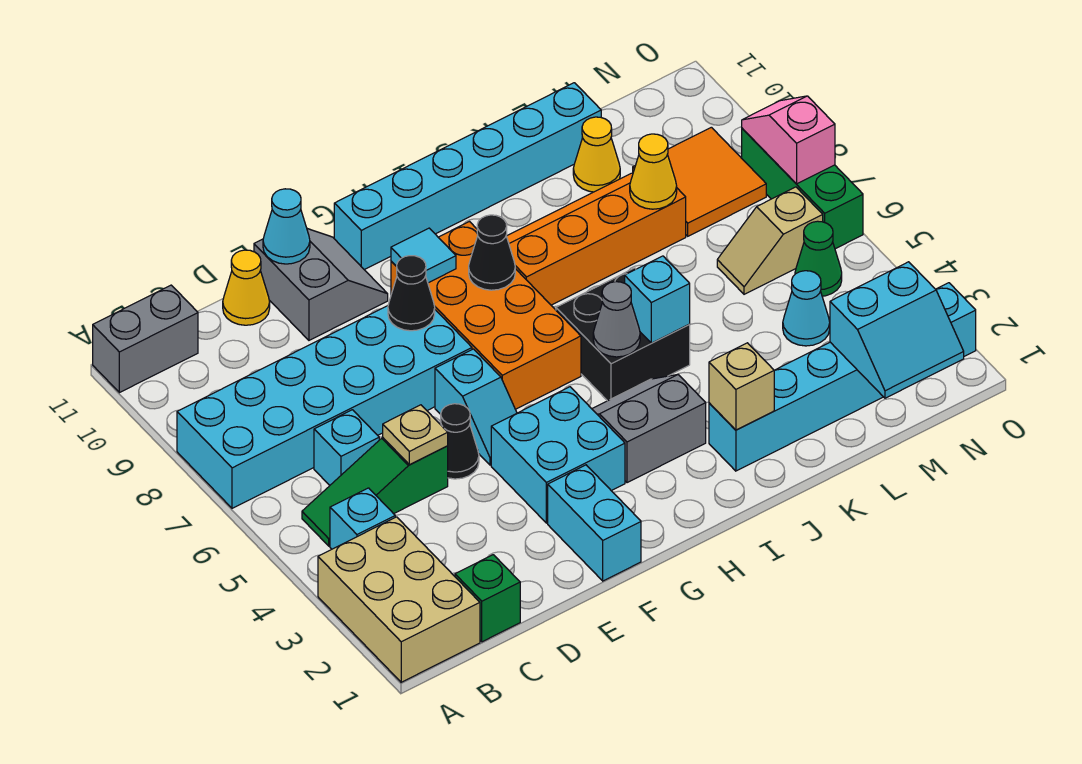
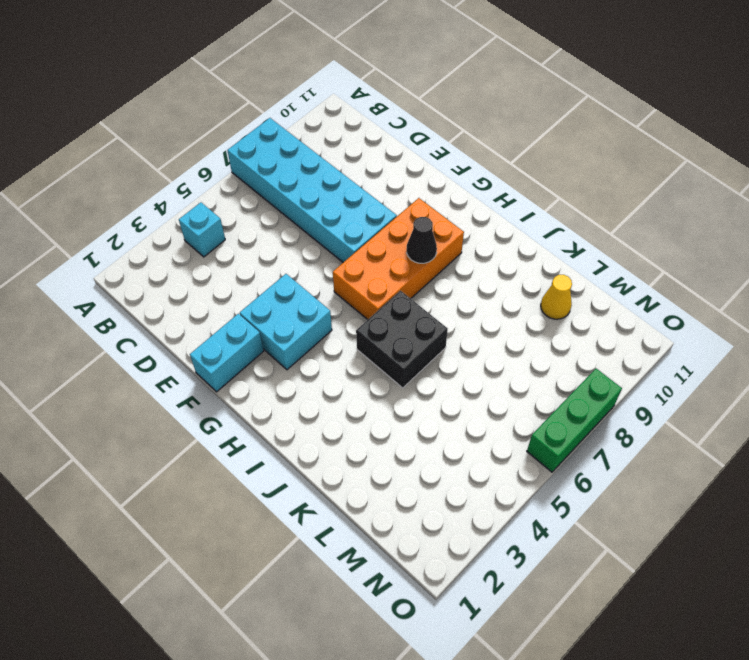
none -> tan brick A1:B3 level 1
none -> grey brick A11:B11 level 1
none -> green slope B5:D5 level 1 top D
none -> green brick C1 level 1

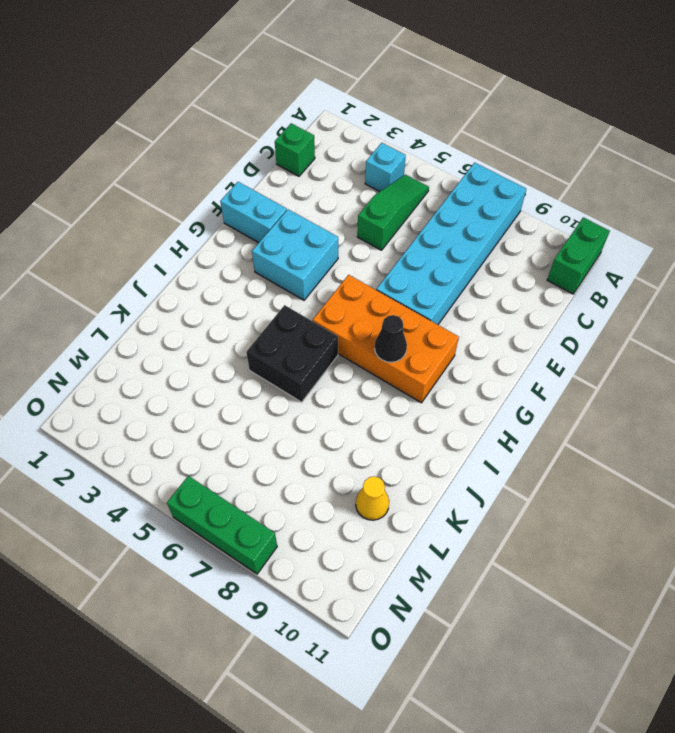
green brick A11:B11 level 1 -> grey brick A11:B11 level 1
none -> tan brick A1:B3 level 1
none -> cyan brick C6 level 1
none -> yellow cone D11 level 1
none -> black cone E5 level 1

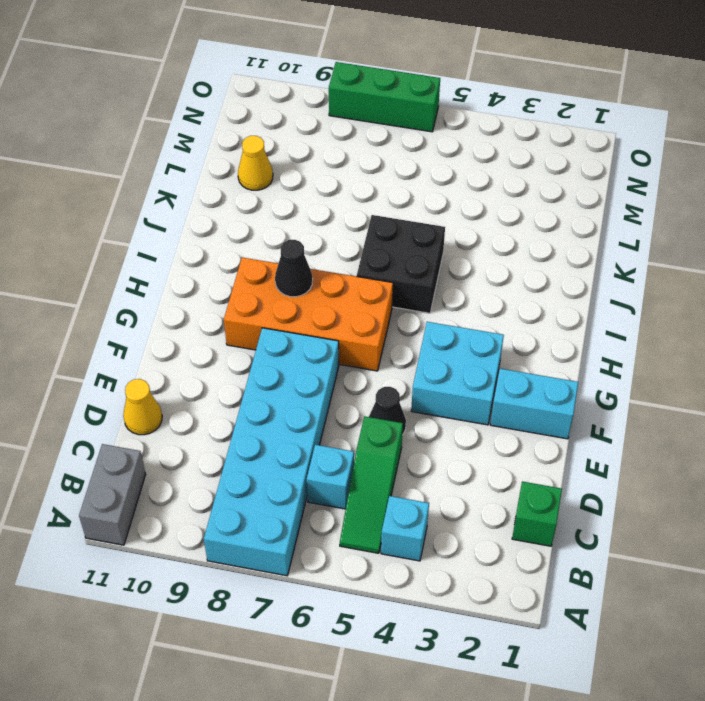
none -> tan brick A1:B3 level 1
none -> grey slope E10:F11 level 1 top E
none -> cyan slope F5:F6 level 1 top 6
none -> cyan brick G11:L11 level 1

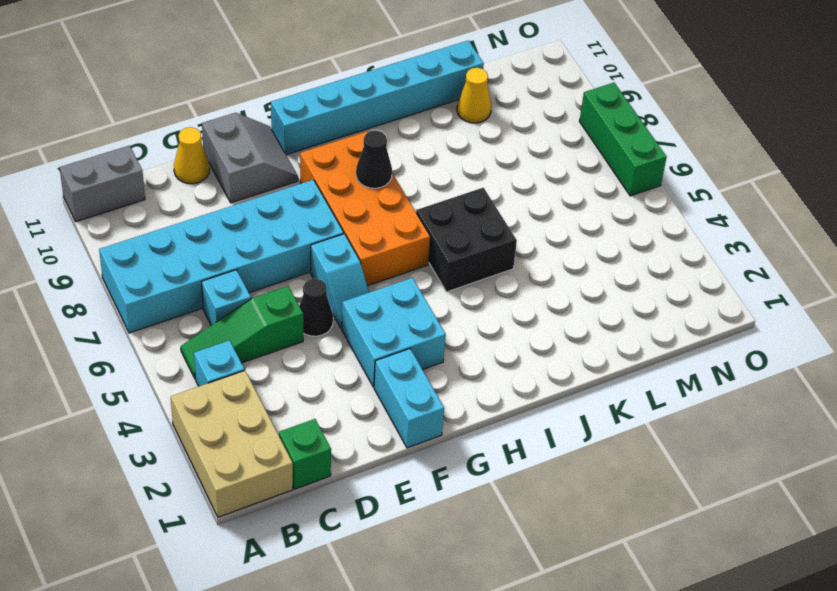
none -> grey slope H3:I4 level 1 top 3
none -> orange slope I8:L9 level 1 top 8
none -> cyan brick J2:O2 level 1
none -> cyan cone M4 level 1

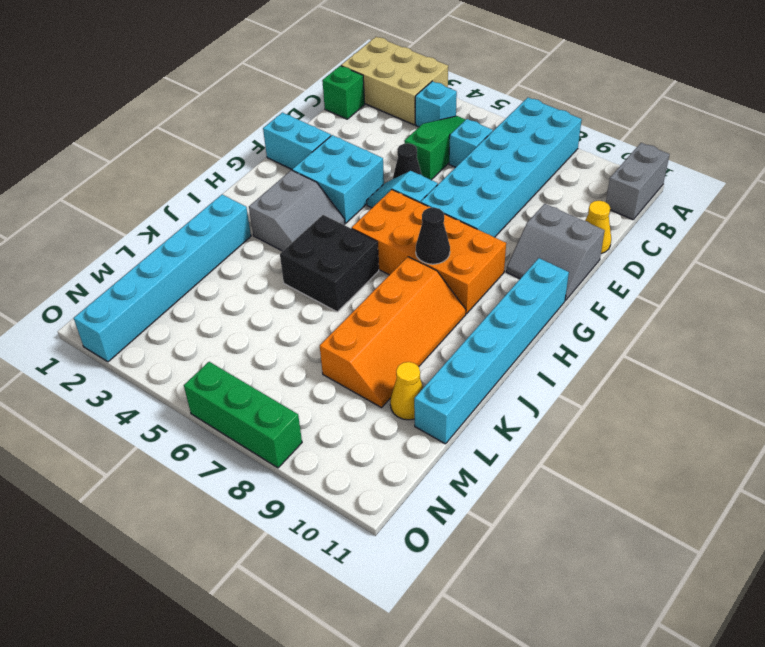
none -> cyan cone M4 level 1
none -> tan slope M6:N6 level 1 top N
none -> orange tile M8:N9 level 1
none -> green cone N5 level 1

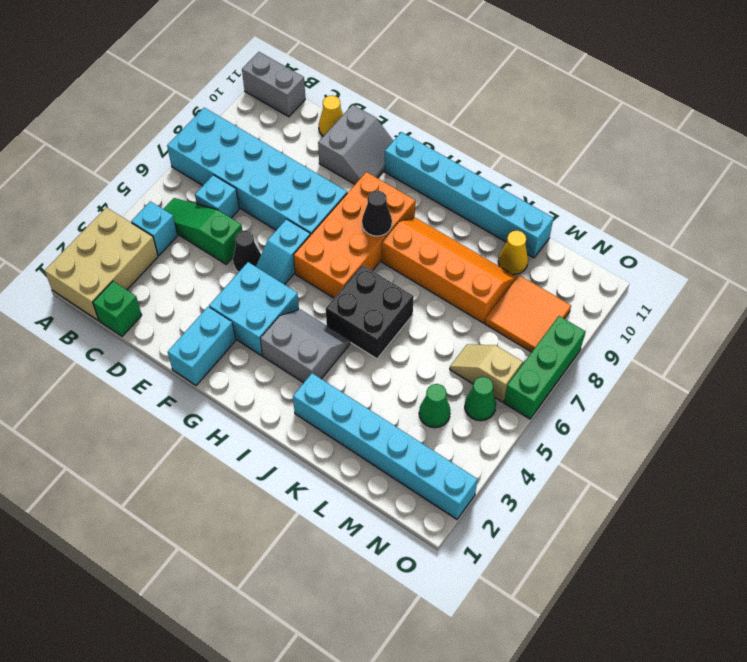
green cone M4 level 1 -> cyan cone M4 level 1
none -> tan plate D5 level 2
none -> cyan cone E11 level 2
none -> black cone F8 level 2
none -> cyan tile G9 level 2

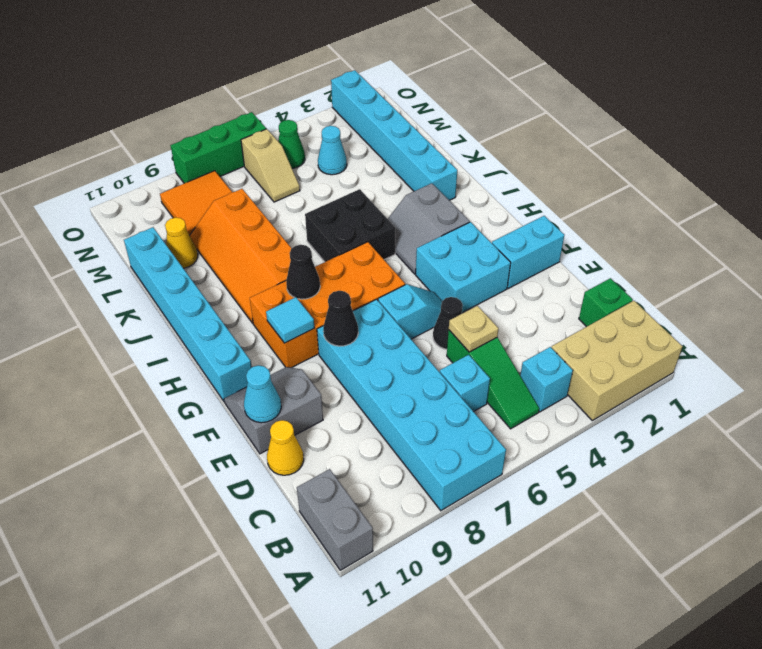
none -> grey cone I5 level 2
none -> tan brick J2 level 2
none -> cyan brick J5 level 2
none -> yellow cone L8 level 2

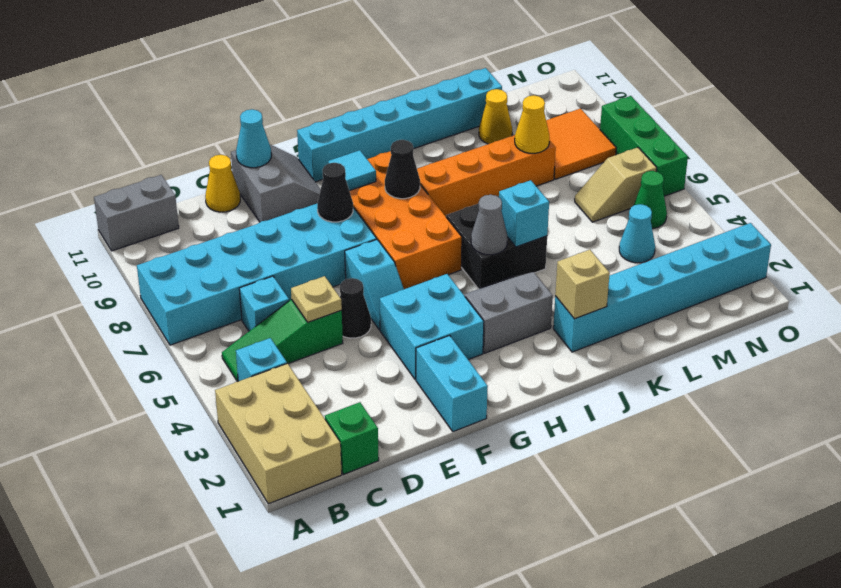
none -> cyan slope M1:N2 level 2 top 2
none -> pink slope O7:O8 level 2 top 7

